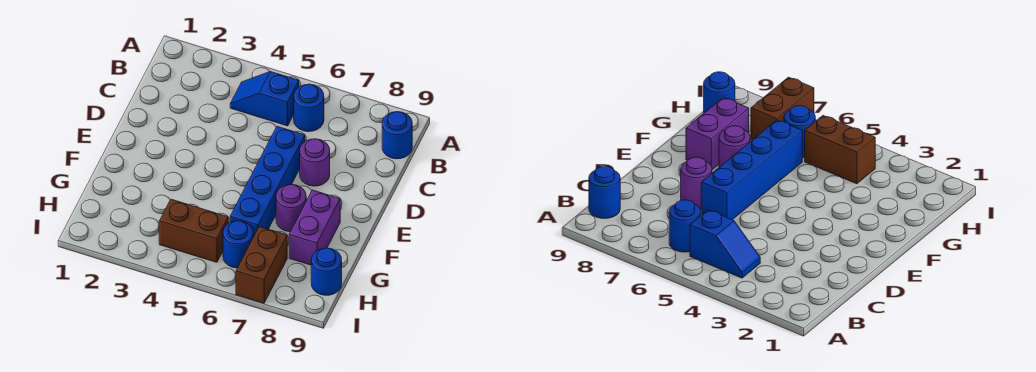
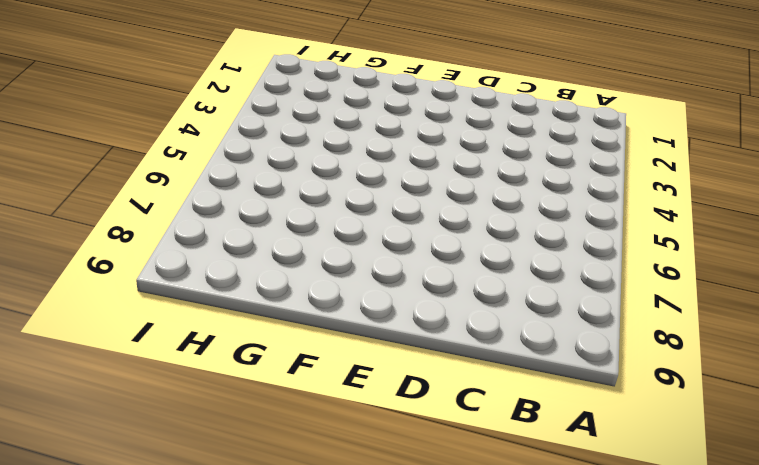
none -> blue slope B4:B5 level 1 top 5
none -> blue round brick B6 level 1

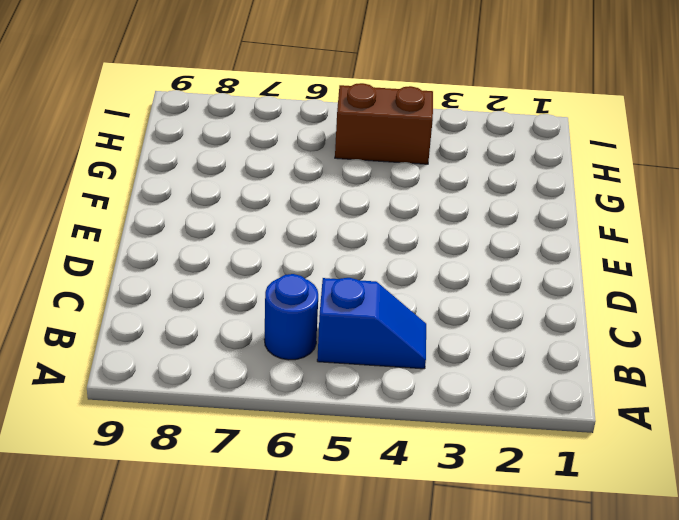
none -> blue round brick B9 level 1
none -> blue brick D6:G6 level 1

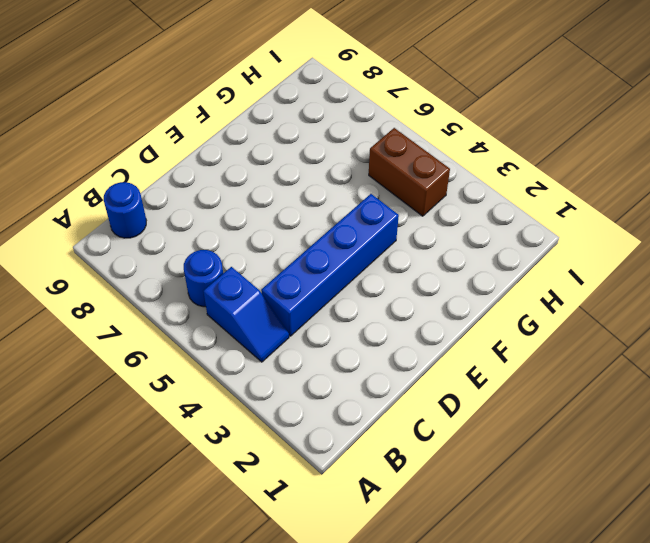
blue brick C4:F4 level 1 -> blue brick D6:G6 level 1
none -> purple round brick D7 level 1
none -> purple round brick F7 level 1

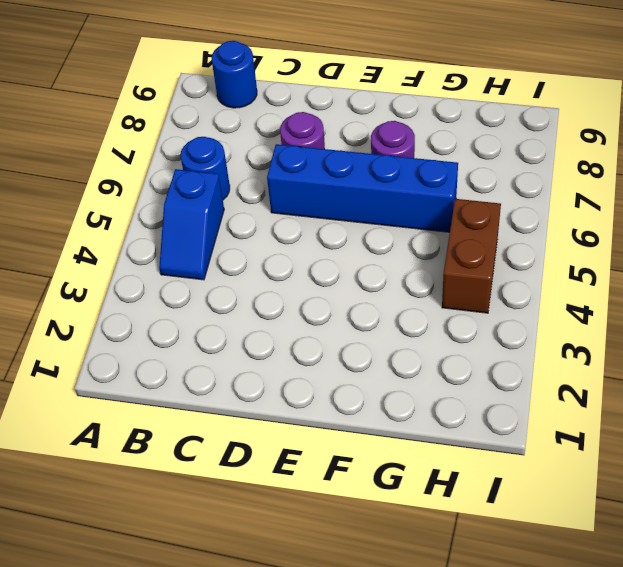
none -> purple brick F8:G8 level 1
none -> blue round brick H6 level 1

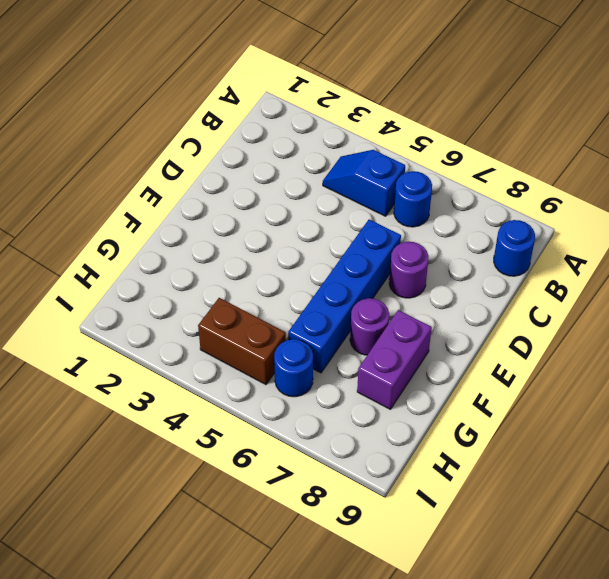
none -> brown brick H7:I7 level 1
none -> blue round brick H9 level 1

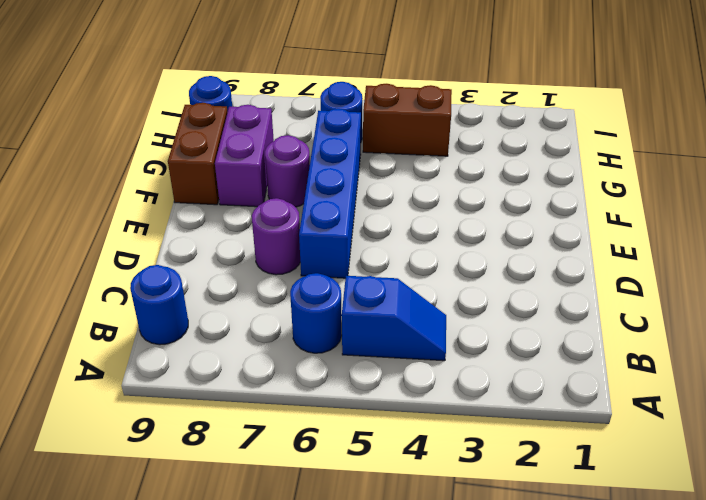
brown brick F9:G9 level 1 -> brown brick H7:I7 level 1

